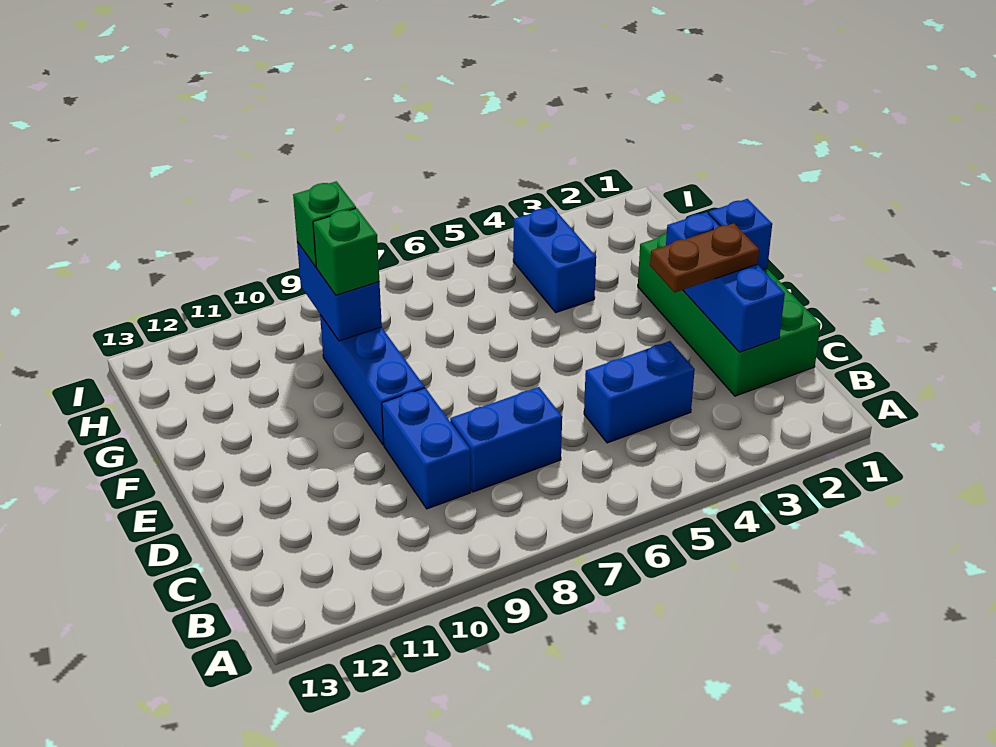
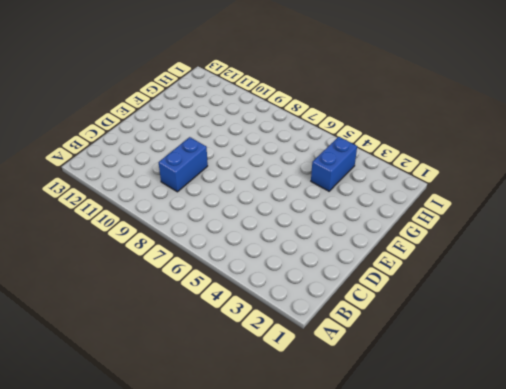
none -> green brick C1:F2 level 1
none -> blue brick C4:C5 level 1
none -> blue brick C7:C8 level 1

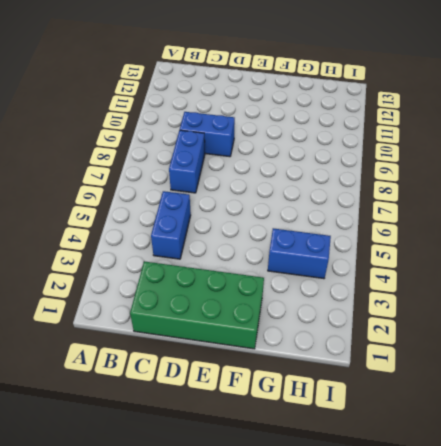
none -> blue brick E9:G9 level 1
none -> blue brick C2:E2 level 2
none -> blue brick E1 level 2

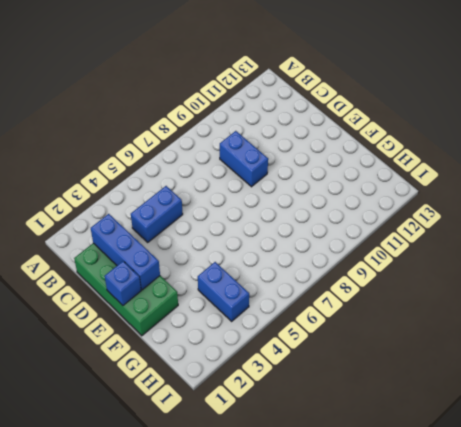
none -> blue brick C7:C8 level 1
none -> blue brick E9:G9 level 1
none -> blue brick G9:H9 level 2

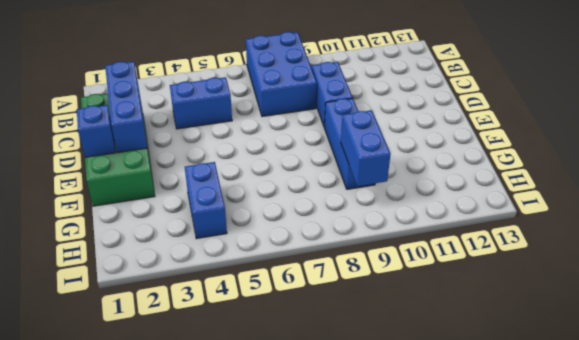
blue brick A7:C8 level 1 -> blue brick C7:C8 level 1
none -> brown plate D2:D3 level 3
none -> green brick G9 level 3
none -> green brick H9 level 3

